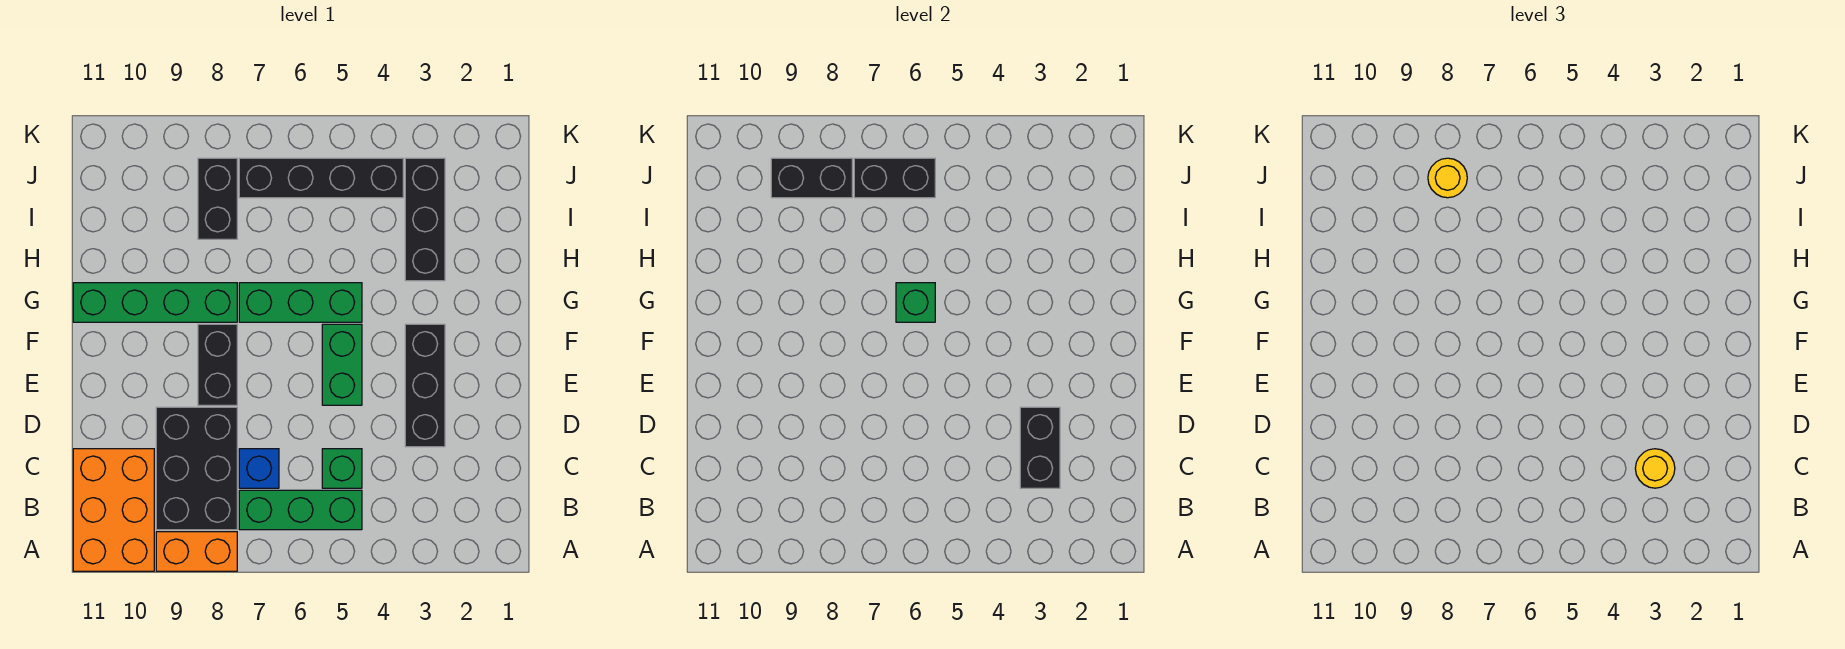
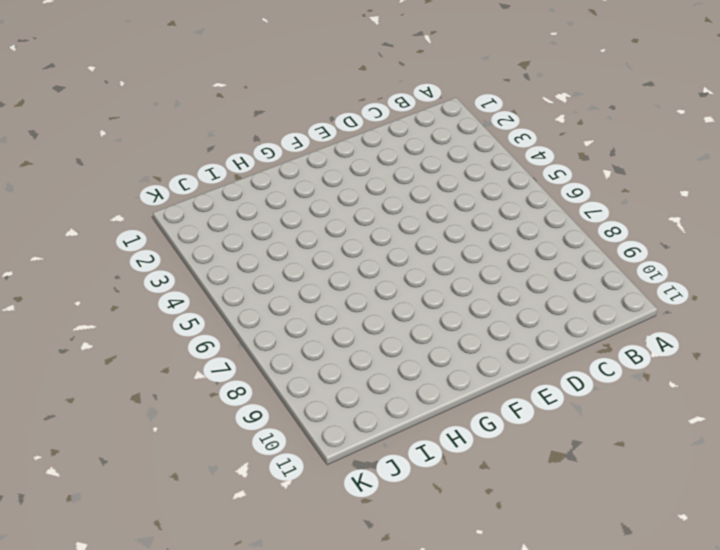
none -> orange brick A8:A9 level 1
none -> orange brick A10:C11 level 1
none -> green brick B5:B7 level 1

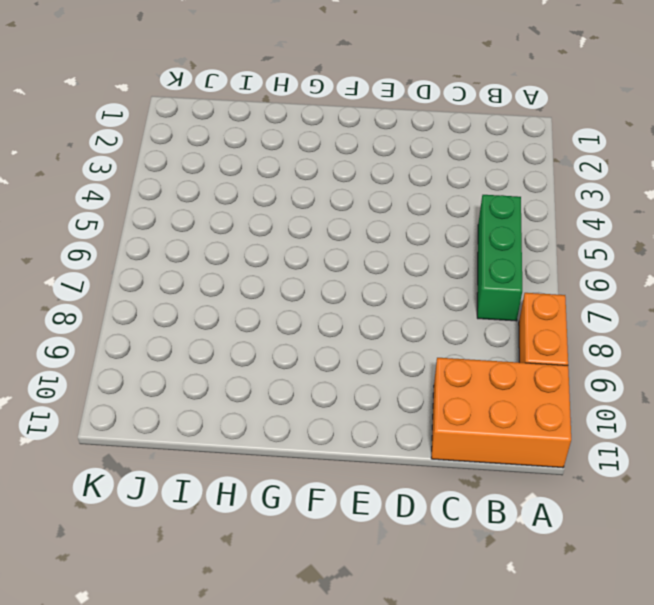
none -> black brick B8:D9 level 1
none -> green brick C5 level 1
none -> blue brick C7 level 1

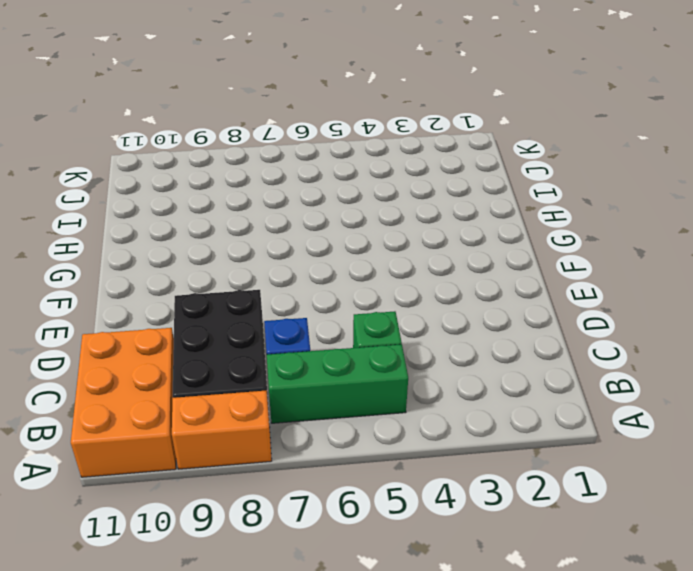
none -> black brick D3:F3 level 1
none -> green brick E5:F5 level 1
none -> black brick E8:F8 level 1

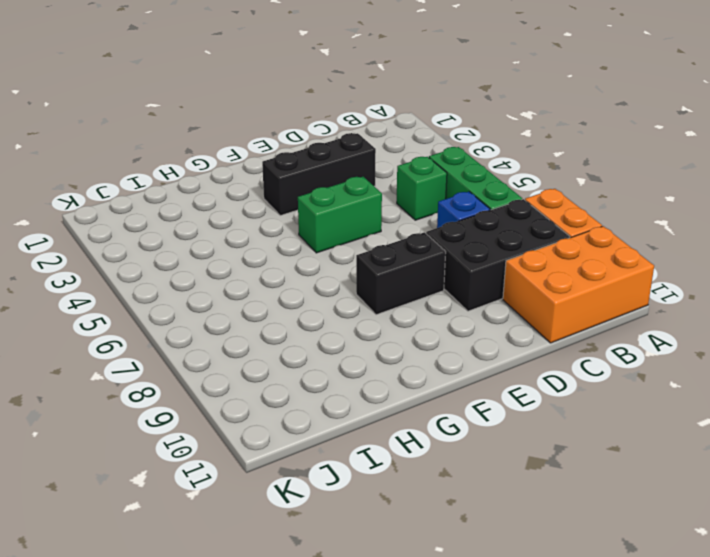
none -> green brick G5:G7 level 1
none -> green brick G8:G11 level 1
none -> black brick H3:J3 level 1

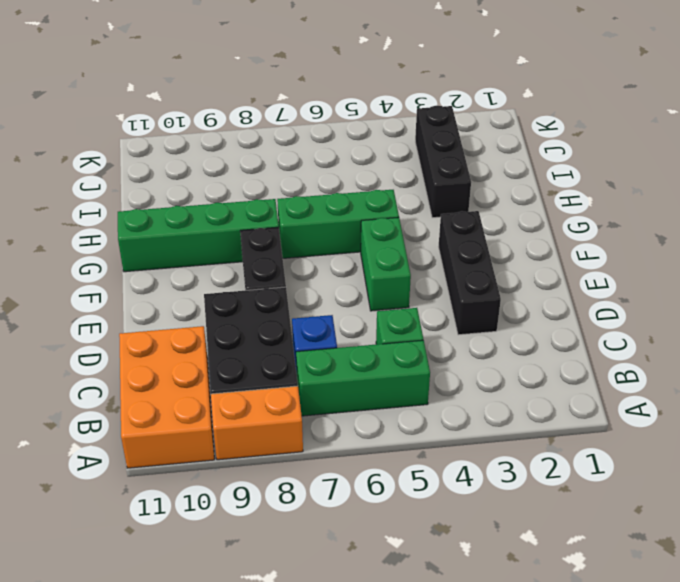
none -> black brick I8:J8 level 1
none -> black brick J4:J7 level 1
none -> black brick C3:D3 level 2

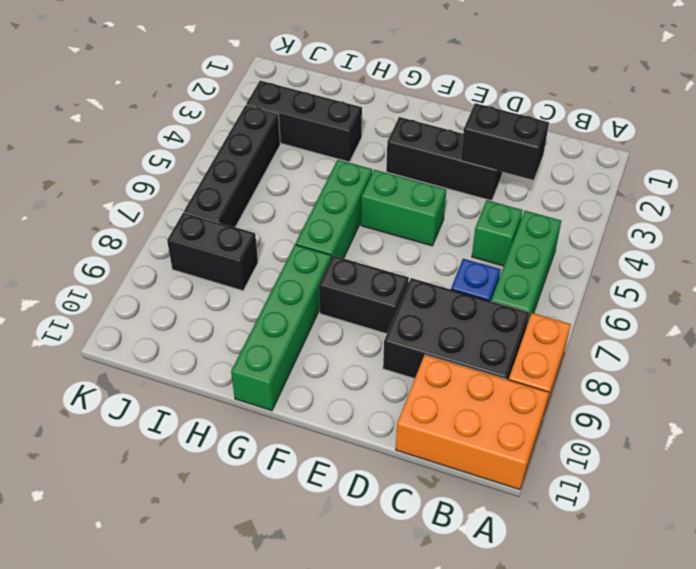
none -> green brick G6 level 2
none -> black brick J6:J7 level 2
none -> black brick J8:J9 level 2

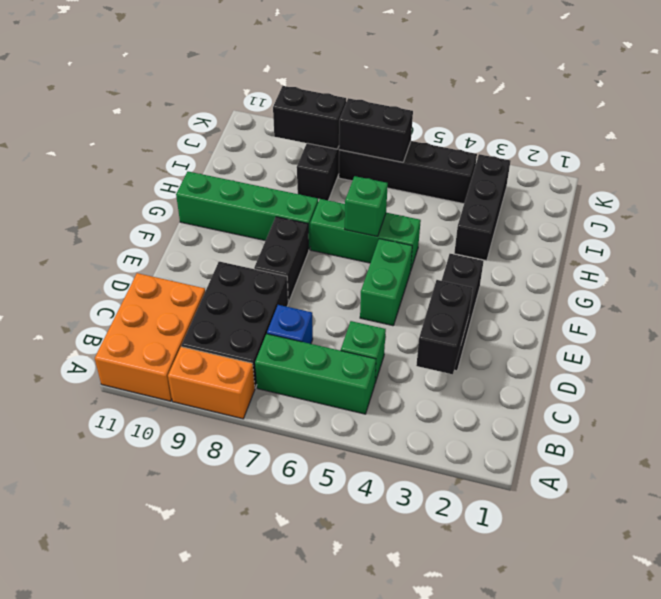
none -> yellow round brick C3 level 3
none -> yellow round brick J8 level 3

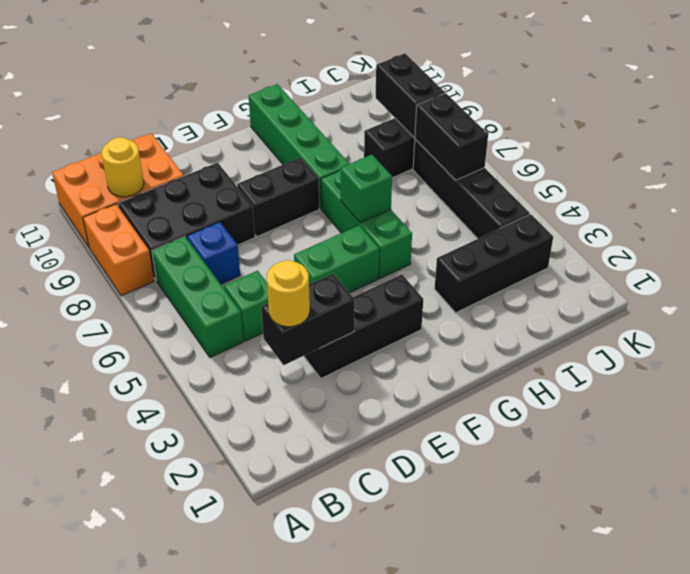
yellow round brick B10 level 2 -> yellow round brick J8 level 3

